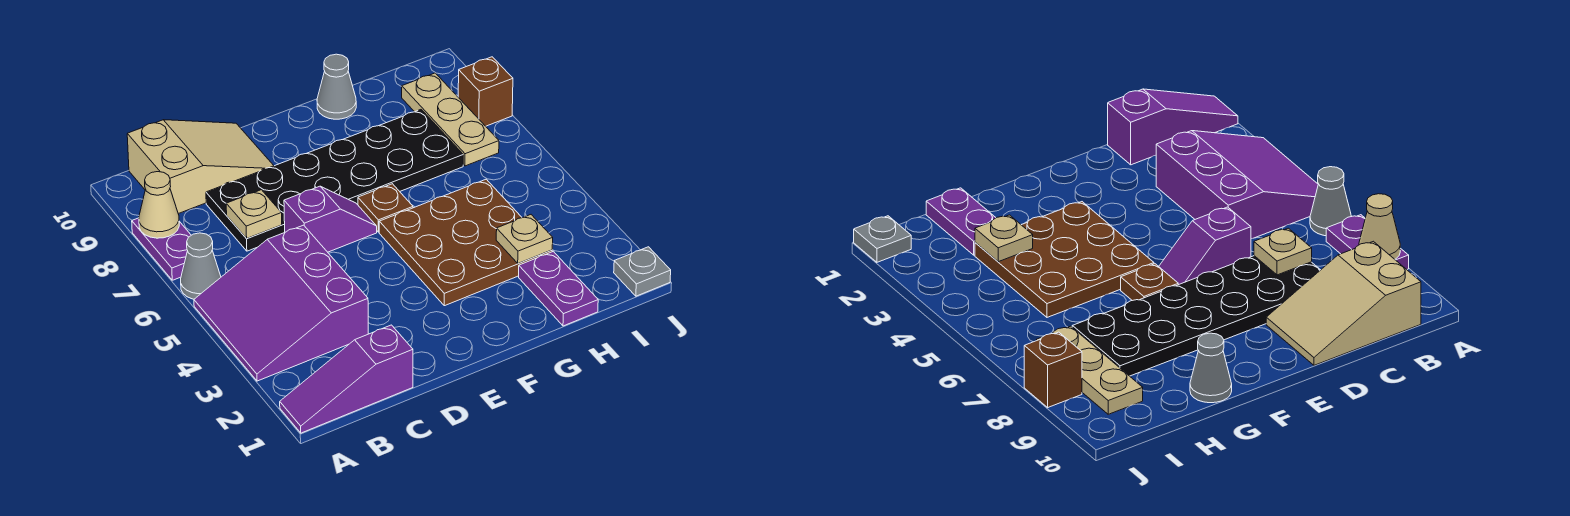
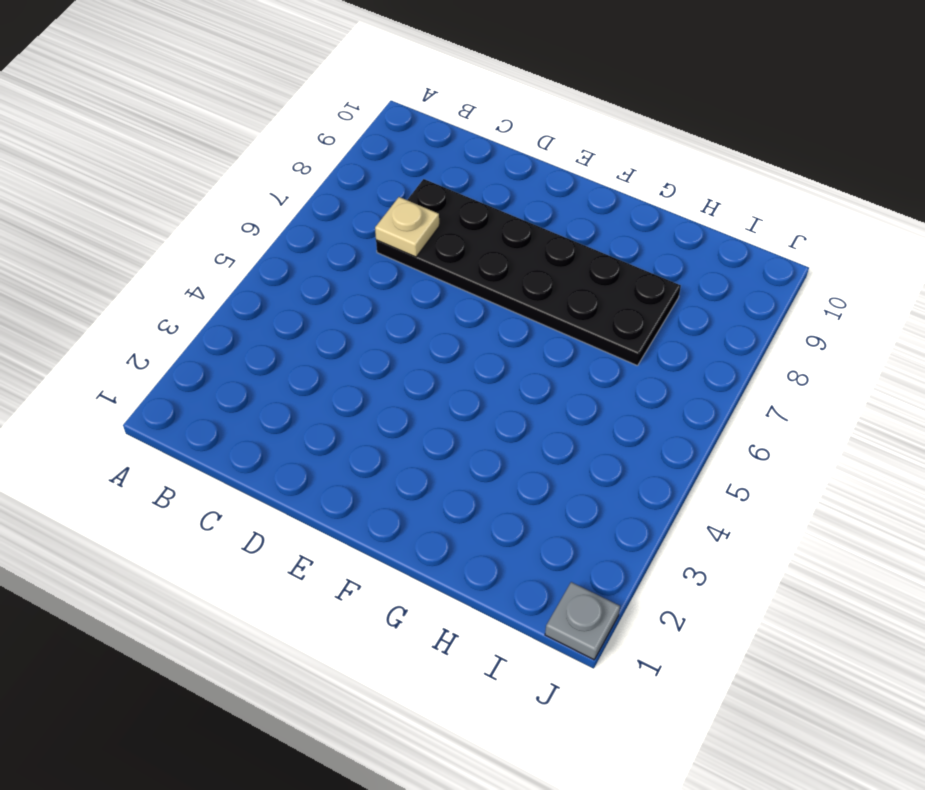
none -> purple slope A1:C1 level 1 top C
none -> purple slope A3:C5 level 1 top C
none -> grey cone A6 level 1

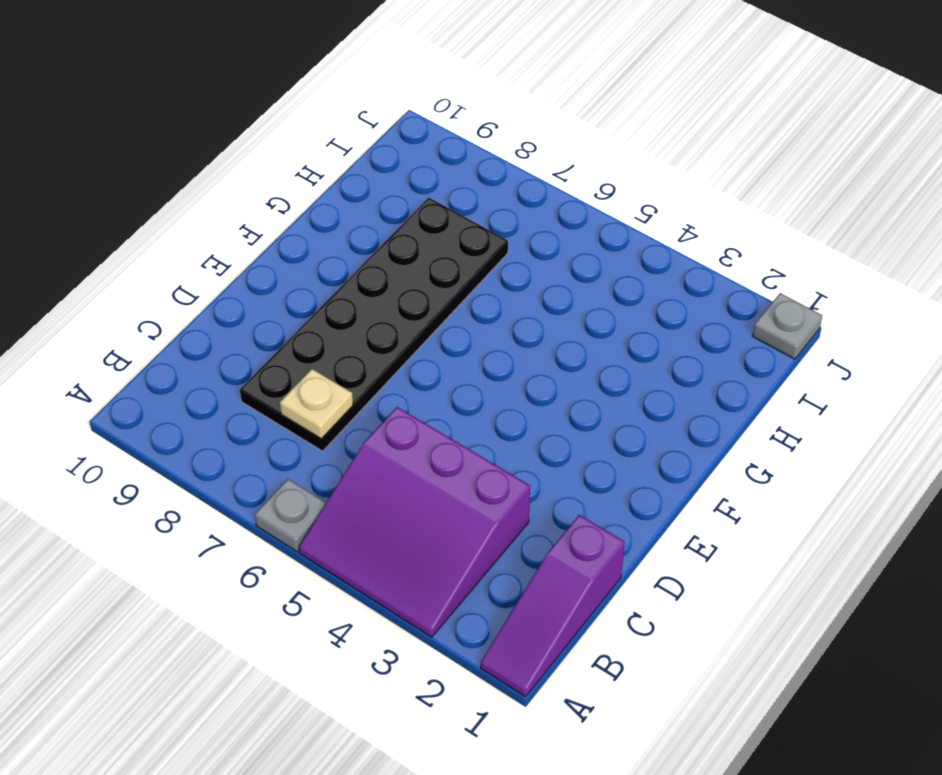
grey plate A6 level 1 -> grey cone A6 level 1
none -> purple plate A7:A8 level 1
none -> tan slope B9:D10 level 1 top B
none -> purple slope D6:E6 level 1 top D

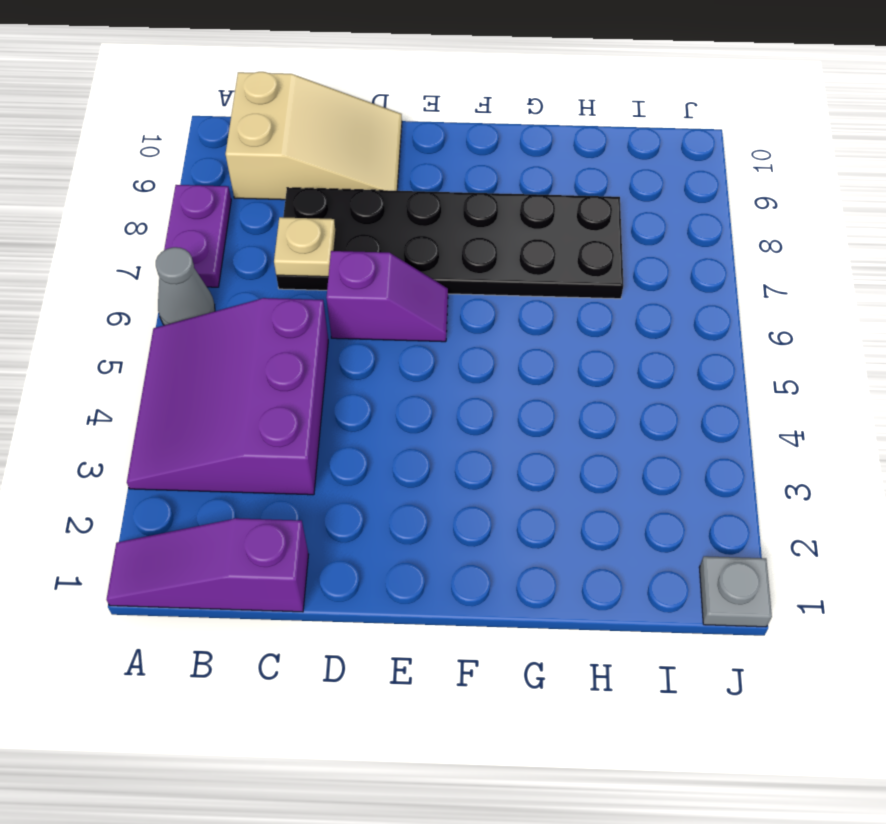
none -> brown plate F3:H5 level 1
none -> brown plate F6 level 1
none -> grey cone G10 level 1

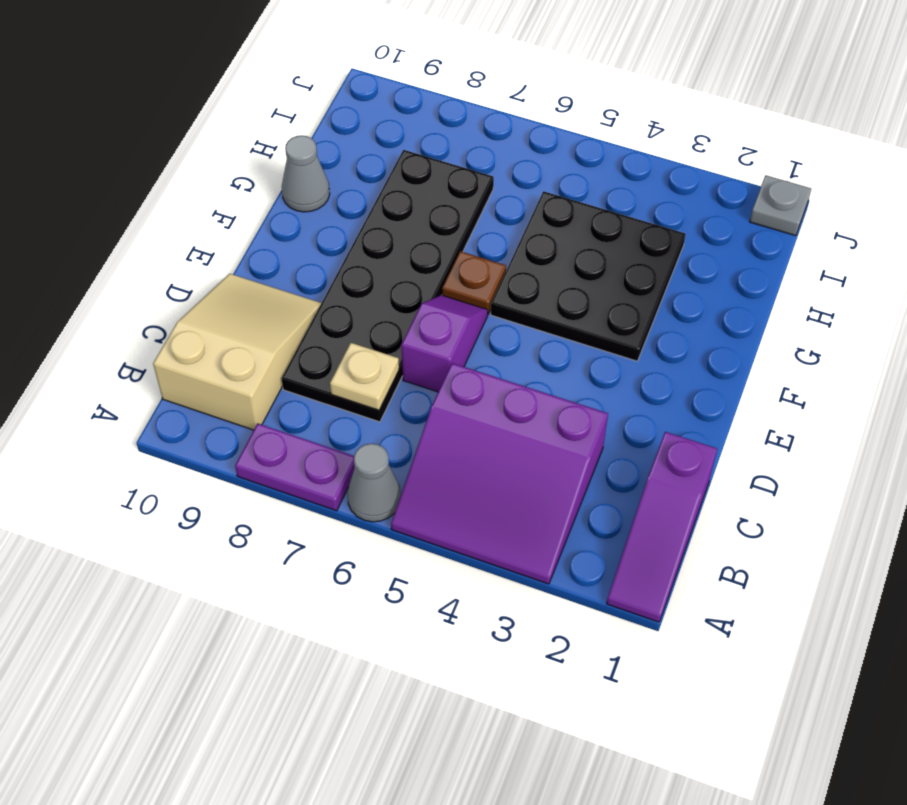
black plate F3:H5 level 1 -> brown plate F3:H5 level 1
none -> purple plate H1:H2 level 1
none -> tan plate I7:I9 level 1
none -> brown brick J8 level 1

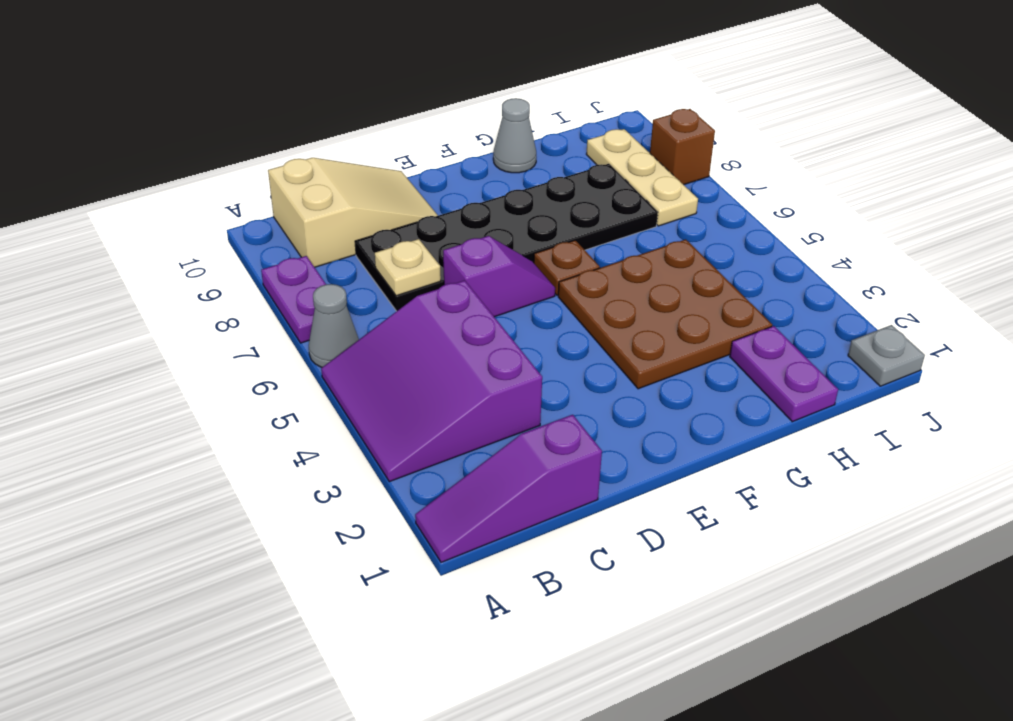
none -> tan cone A8 level 2
none -> tan plate H3 level 2

